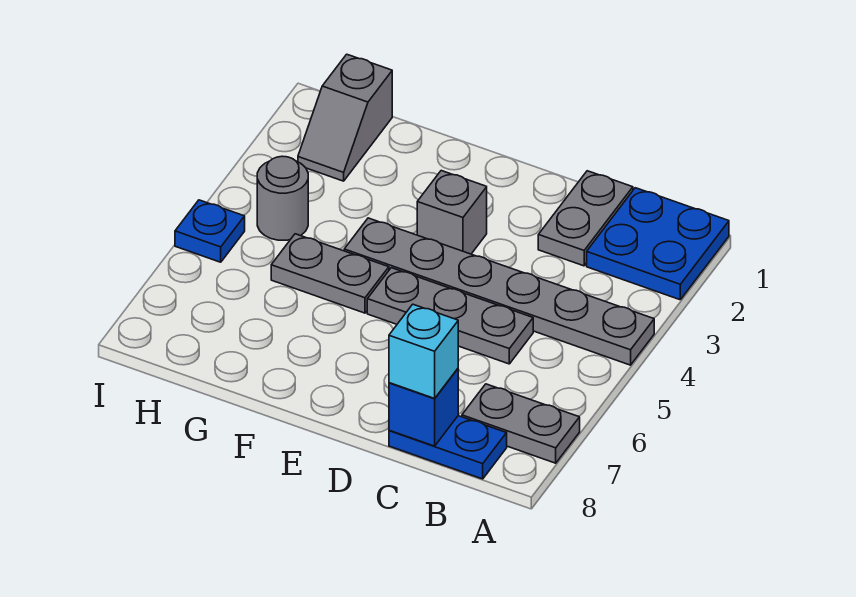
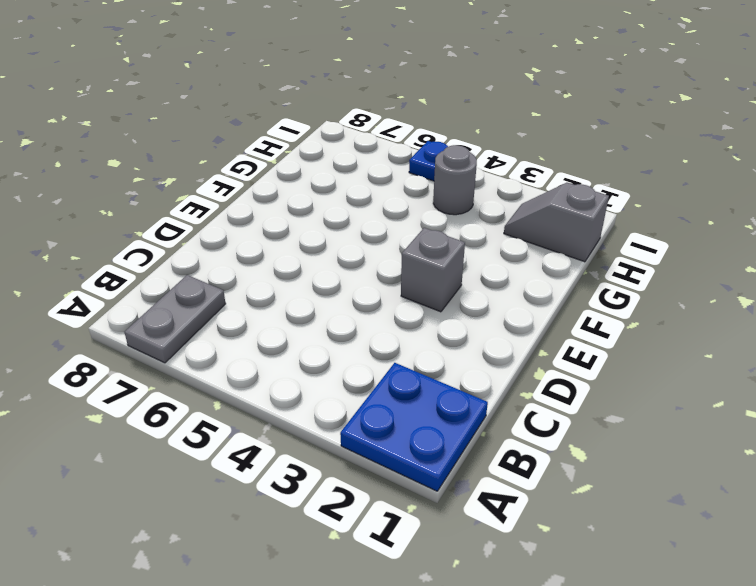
none -> grey plate A4:F4 level 1
none -> blue plate B8:C8 level 1
none -> grey plate C1:C2 level 1

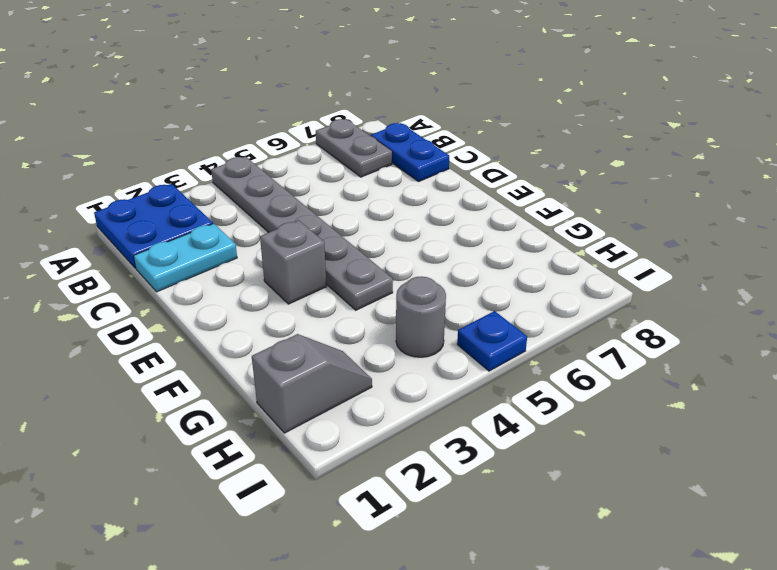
cyan plate C1:C2 level 1 -> grey plate C1:C2 level 1
none -> grey plate C5:E5 level 1
none -> grey plate F5:G5 level 1
none -> blue brick C8 level 2

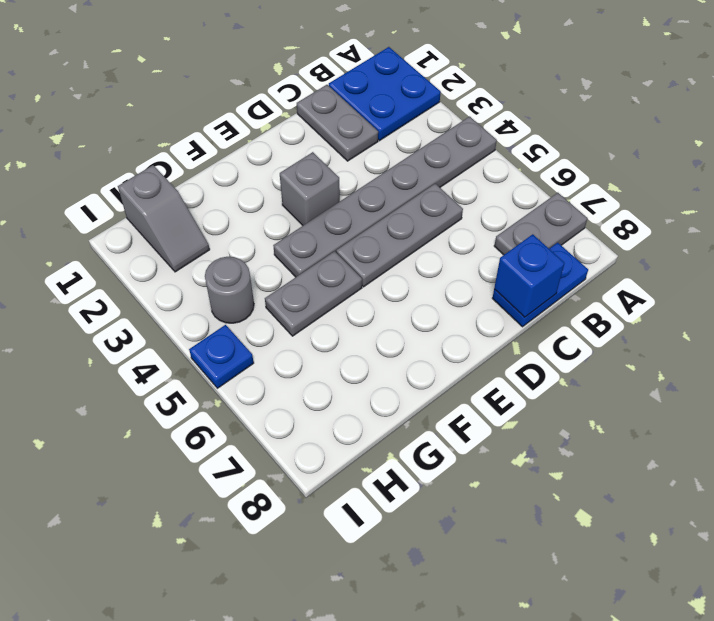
none -> cyan brick C8 level 3

